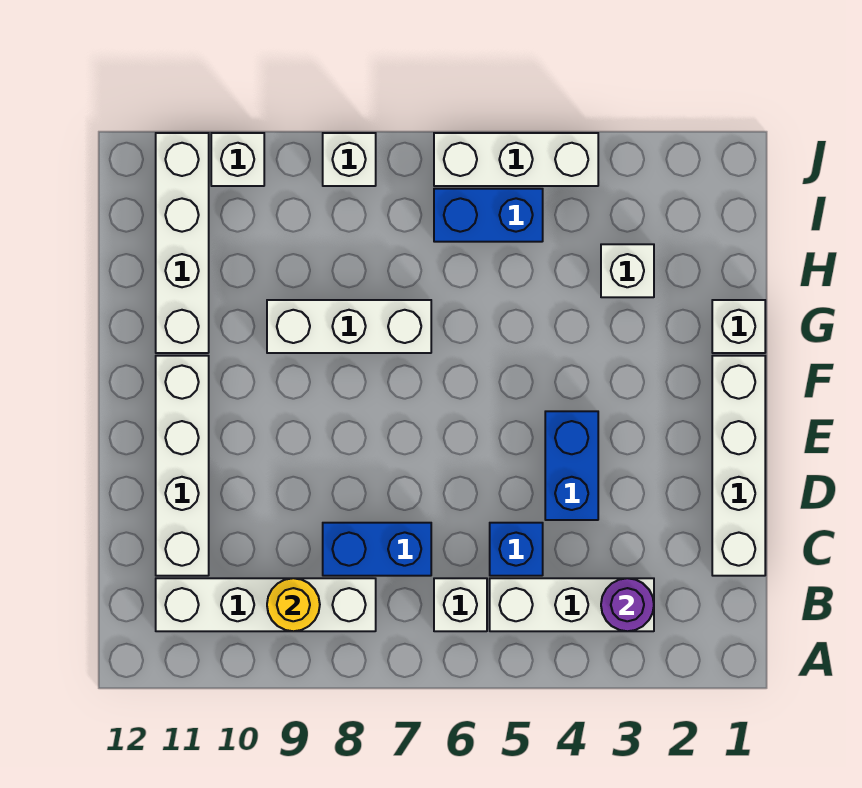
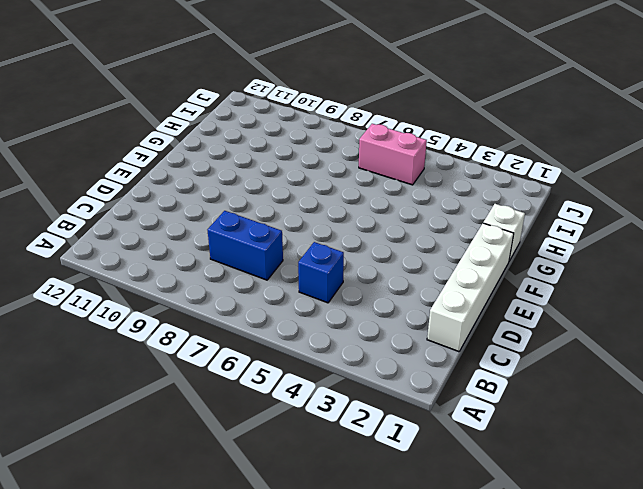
pink brick I5:I6 level 1 -> blue brick I5:I6 level 1
none -> white brick B3:B5 level 1
none -> white brick B6 level 1
none -> white brick B8:B11 level 1

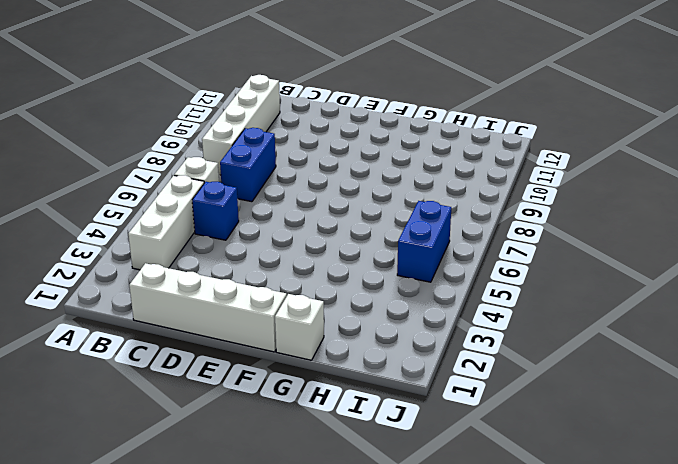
none -> white brick C11:F11 level 1
none -> blue brick D4:E4 level 1
none -> white brick G7:G9 level 1

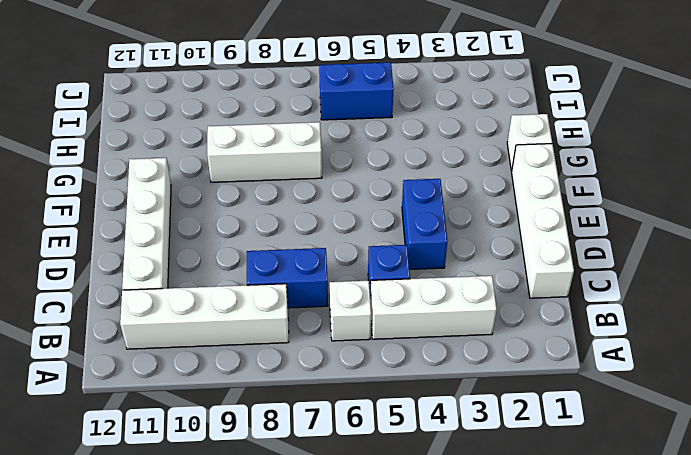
none -> white brick G11:J11 level 1
none -> white brick H3 level 1
none -> white brick J4:J6 level 1

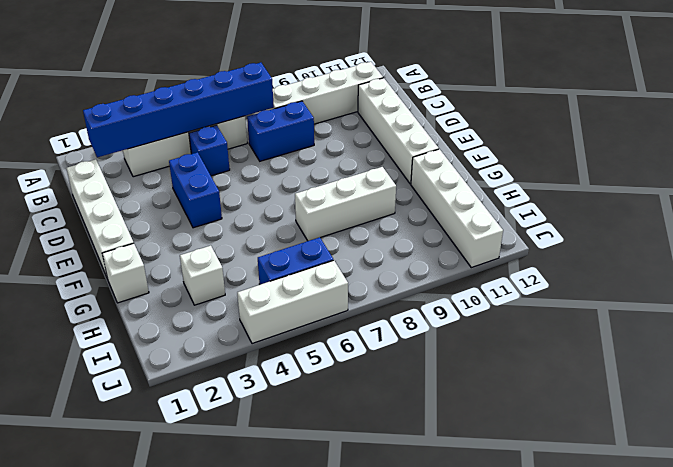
blue brick B2:B7 level 2 -> purple round brick B3 level 2
none -> white brick J8 level 1
none -> white brick J10 level 1
none -> yellow round brick B9 level 2

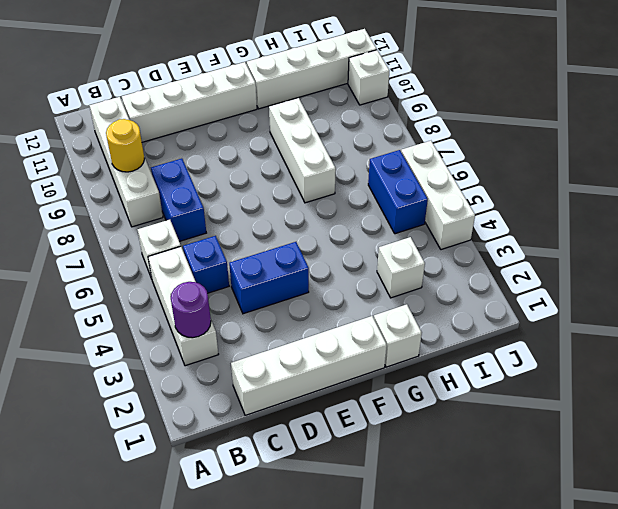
none -> white brick J8 level 1

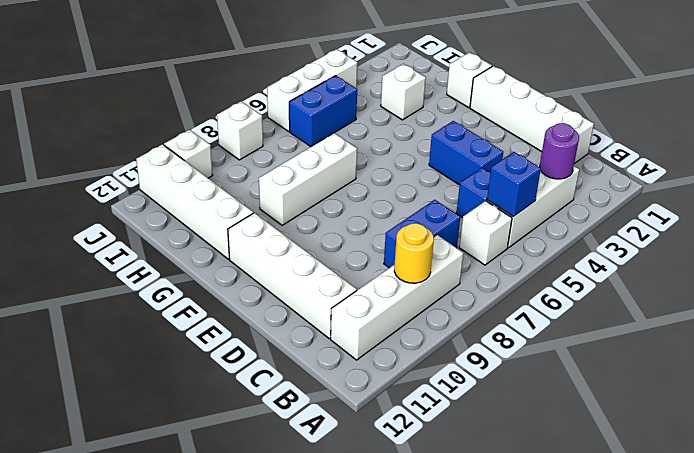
blue brick B5 level 2 -> none

